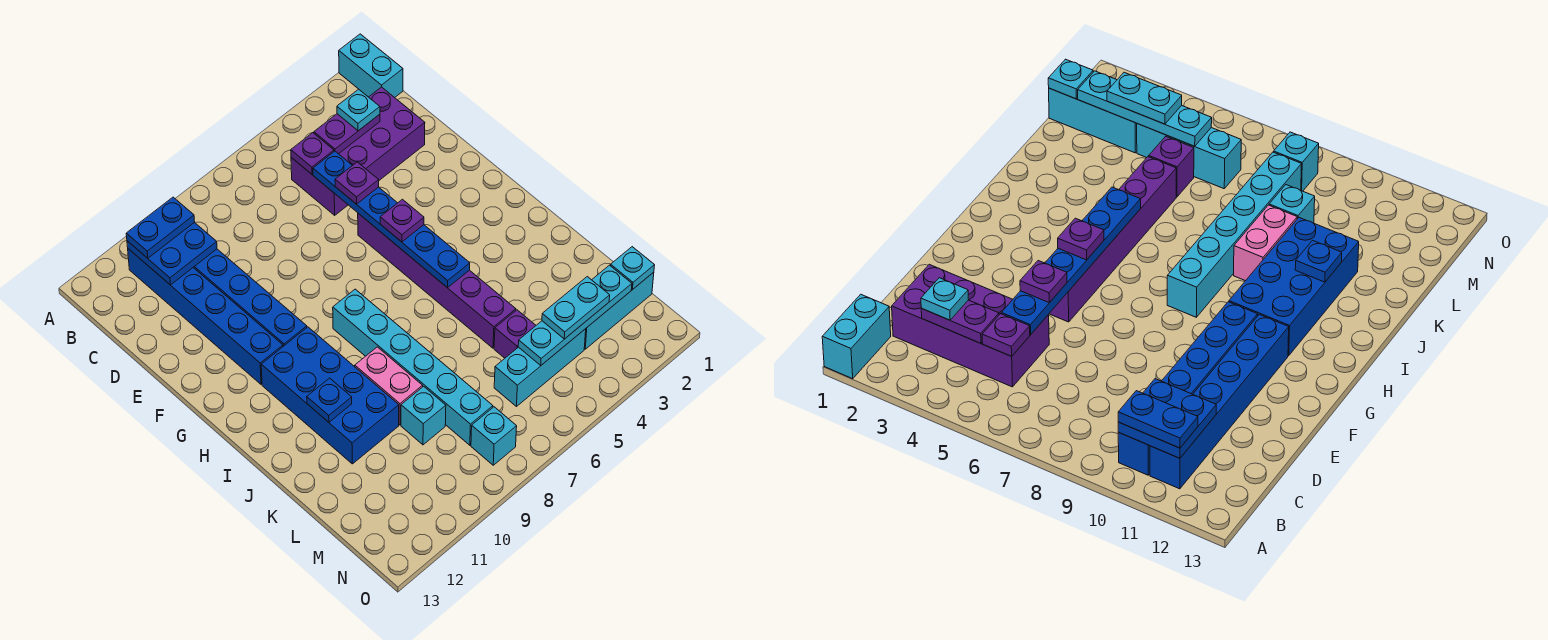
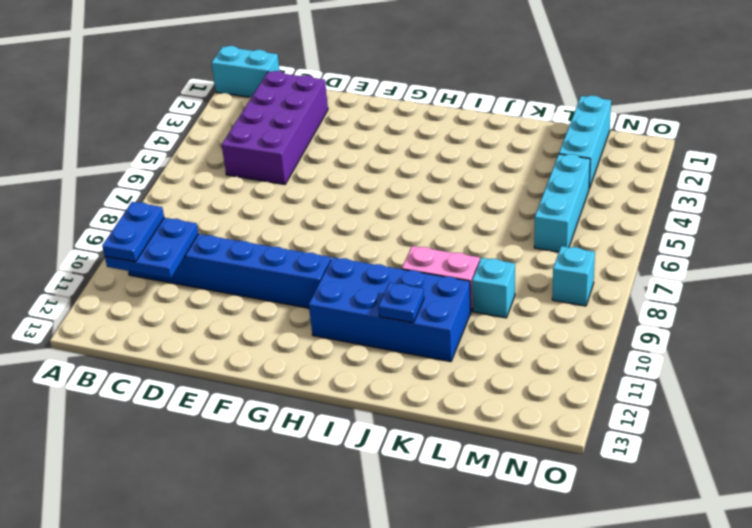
none -> blue brick B11:G11 level 1
none -> purple brick F5:K5 level 1
none -> cyan brick H8:M8 level 1

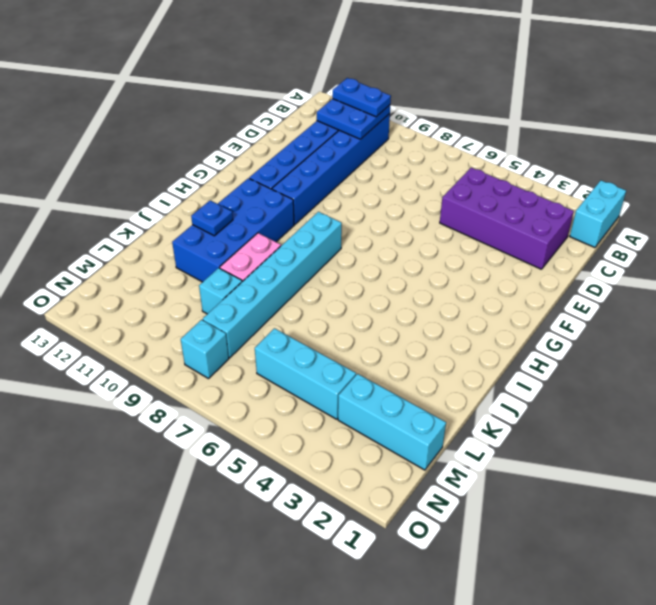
none -> purple brick F5:K5 level 1
none -> purple brick L5 level 1
none -> purple plate C3:C4 level 2

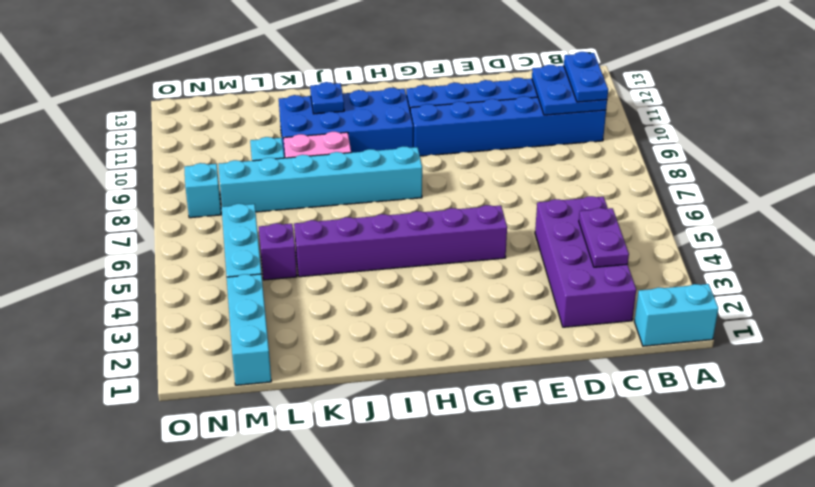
none -> purple plate C5 level 2
none -> blue plate D5:I5 level 2
none -> cyan plate M1 level 2

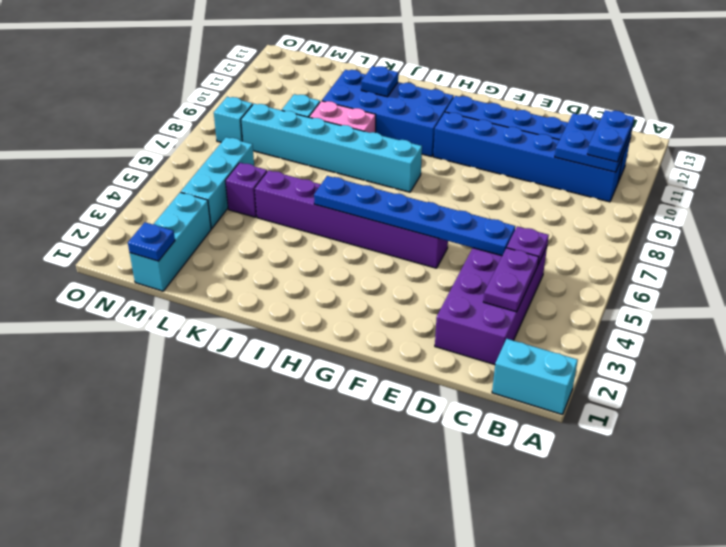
blue plate M1 level 2 -> cyan plate M1 level 2
none -> cyan plate M2:M5 level 2
none -> cyan plate C3 level 3
none -> purple plate E5 level 3

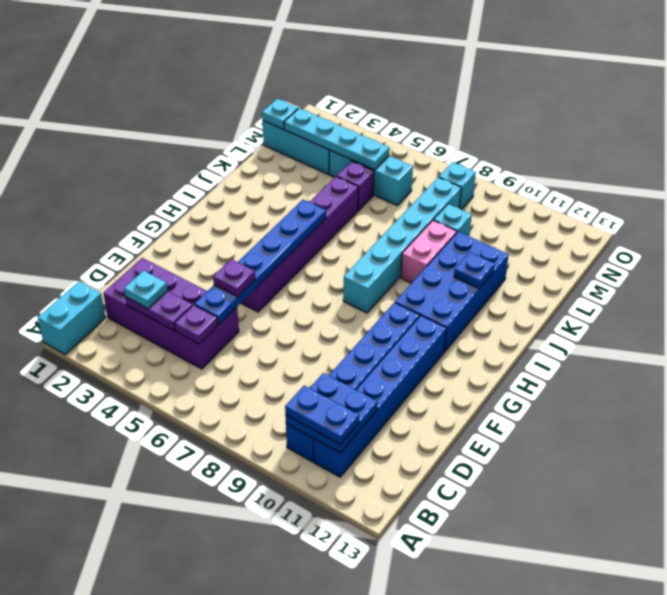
none -> purple plate G5 level 3
none -> cyan plate M3:M4 level 3

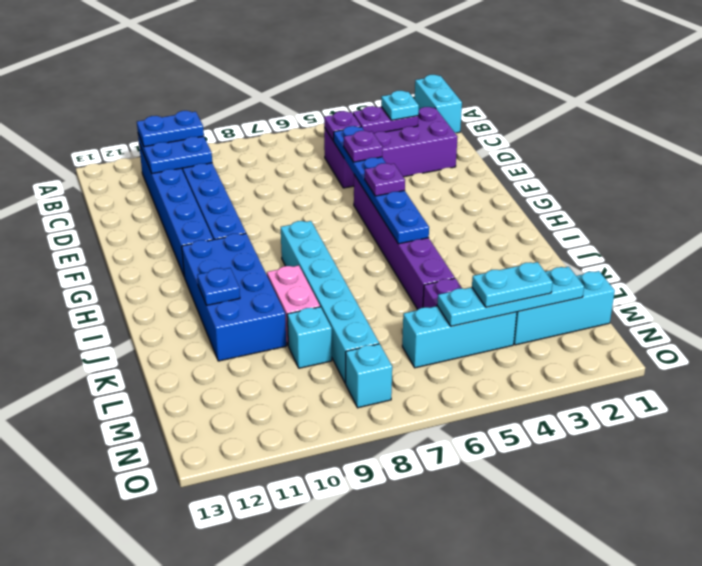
none -> cyan plate M1 level 2

